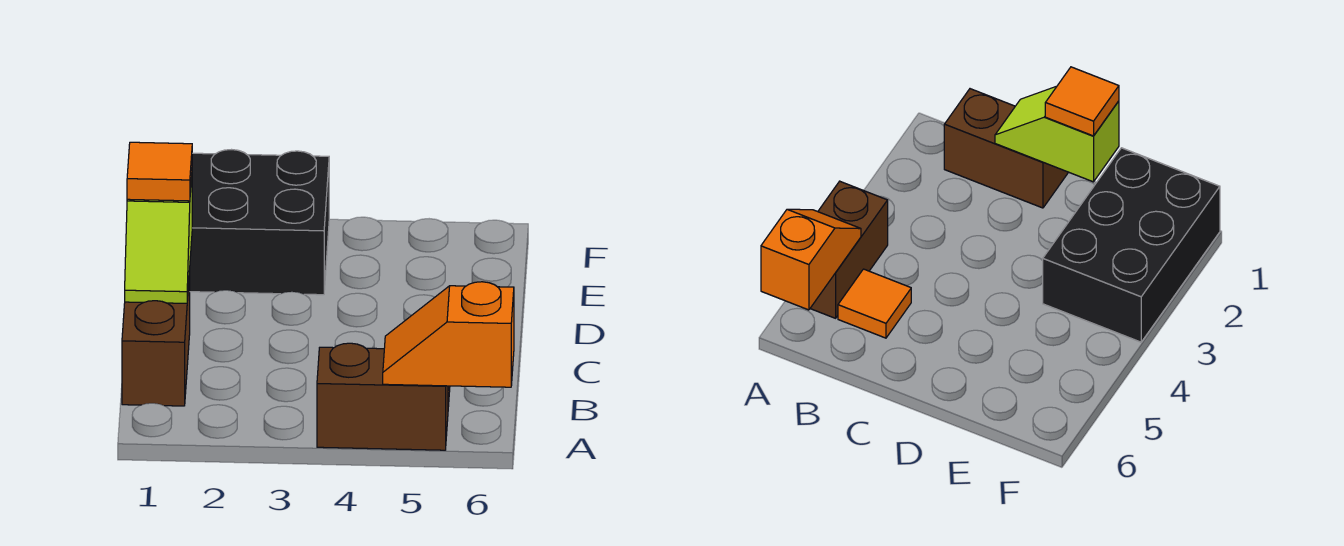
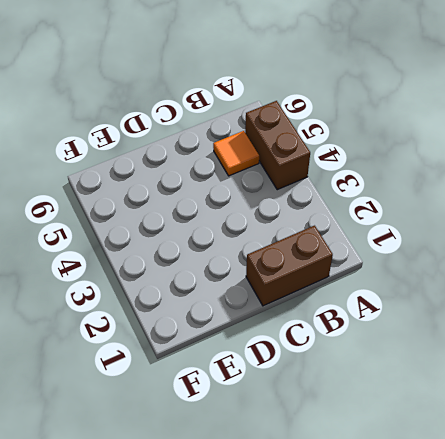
none -> black brick E1:F3 level 1
none -> orange slope A5:A6 level 2 top 6

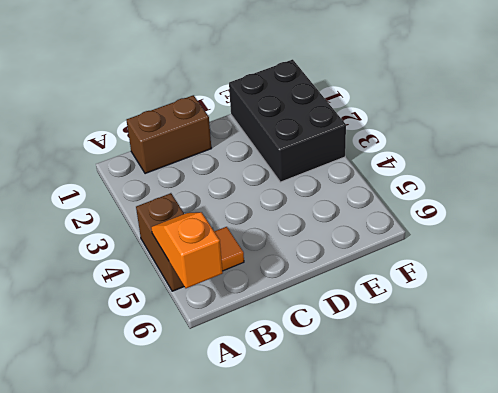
none -> lime slope C1:D1 level 2 top D
none -> orange tile D1 level 3

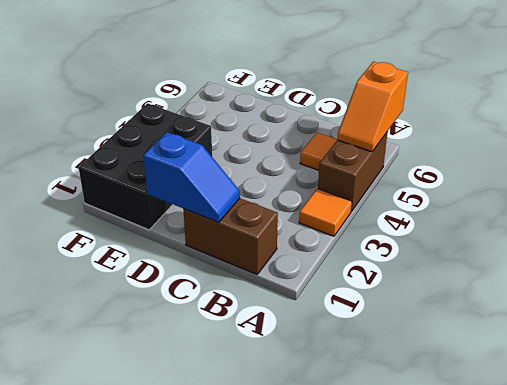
orange tile A3 level 1 -> orange tile D1 level 3
blue slope C1:D1 level 2 top D -> lime slope C1:D1 level 2 top D

